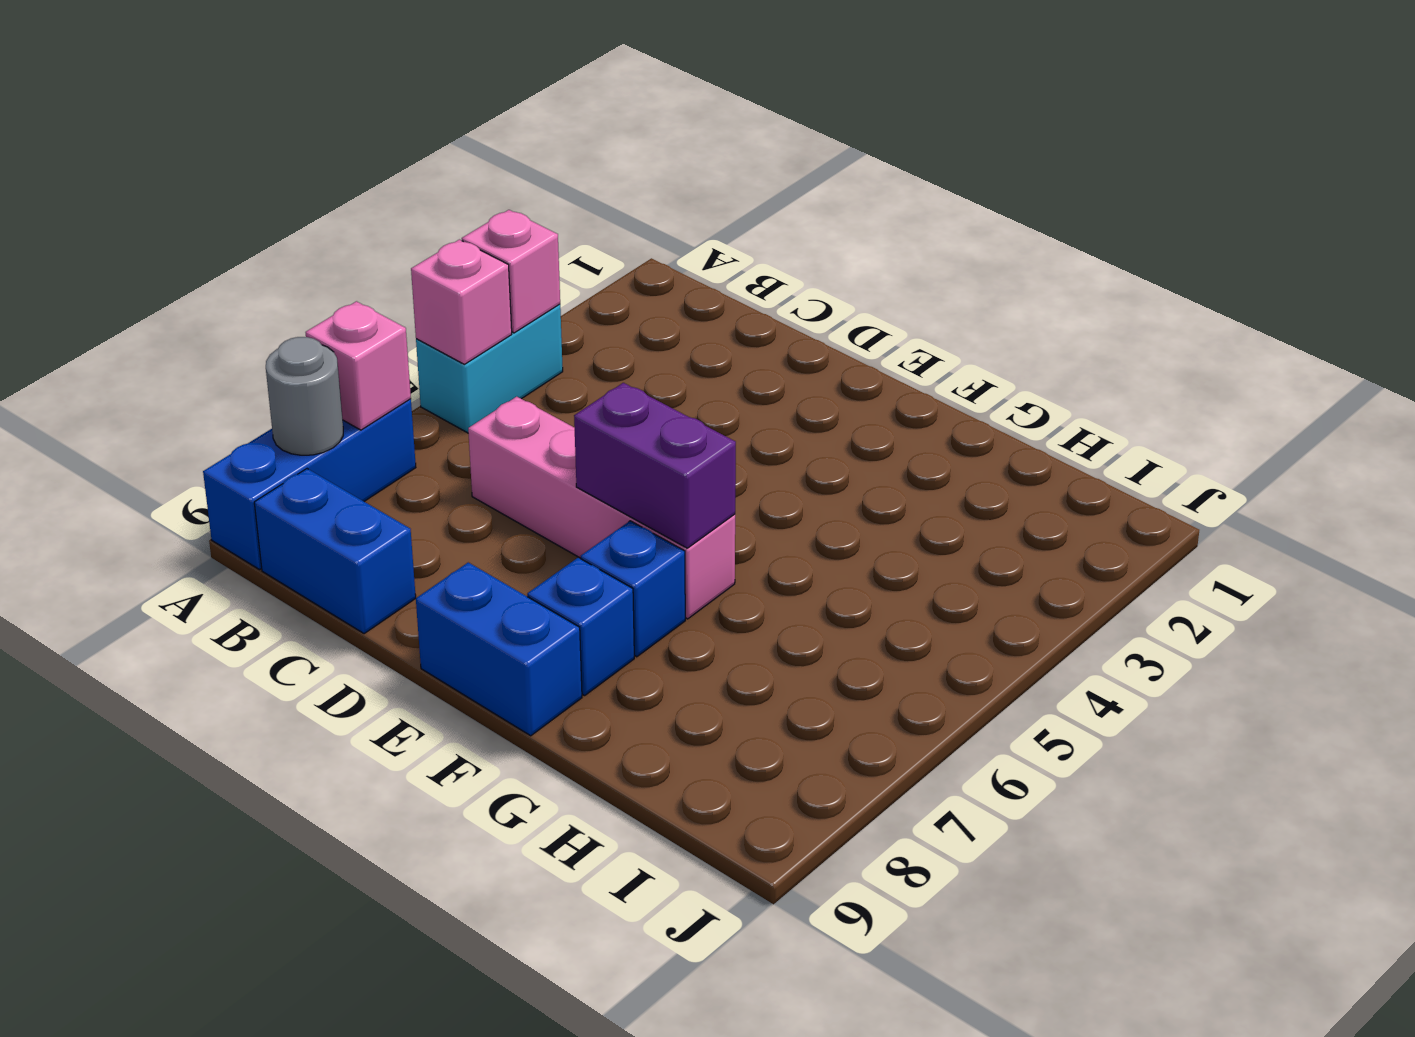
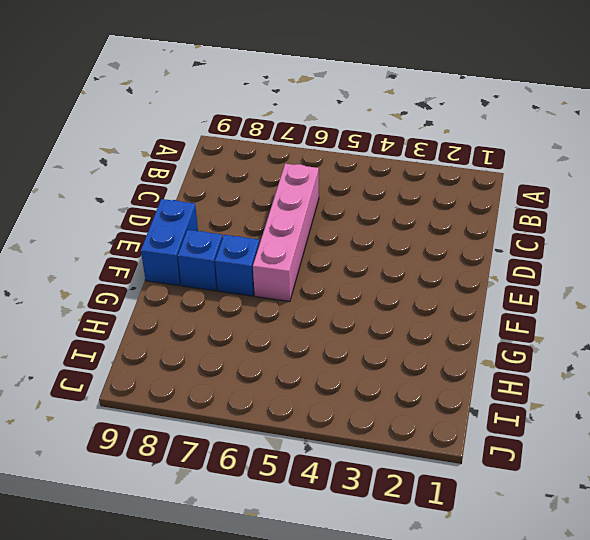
none -> cyan brick A4:A5 level 1
none -> blue brick A7:A9 level 1
none -> blue brick B9:C9 level 1

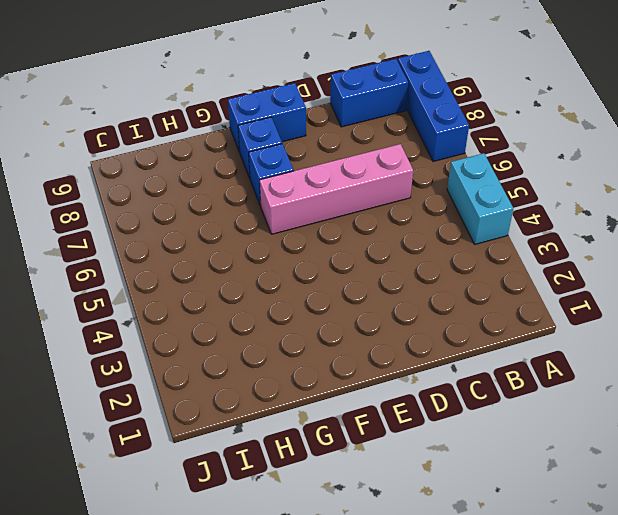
none -> pink brick A4 level 2
none -> pink brick A5 level 2
none -> pink brick A7 level 2

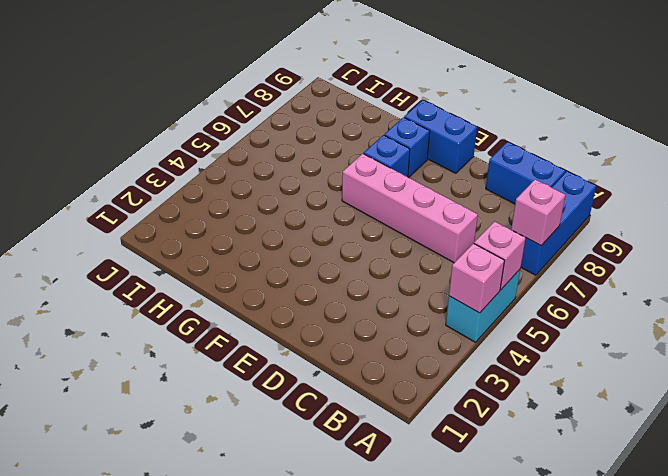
none -> grey round brick A8 level 2
none -> purple brick E6:F6 level 2

